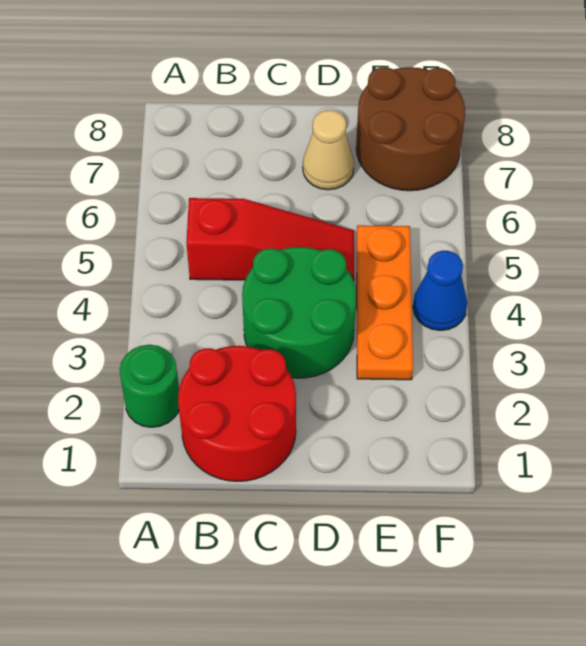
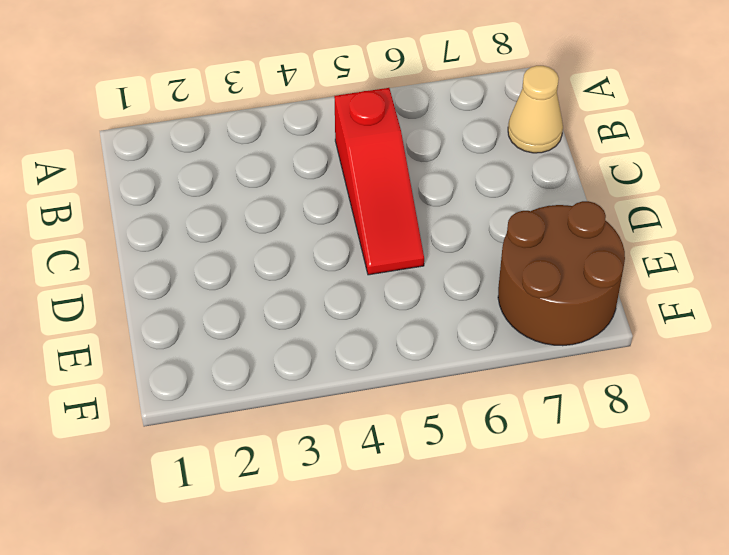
tan cone B8 level 1 -> tan cone D7 level 1
none -> green round brick A2 level 1
none -> red round brick B1:C2 level 1

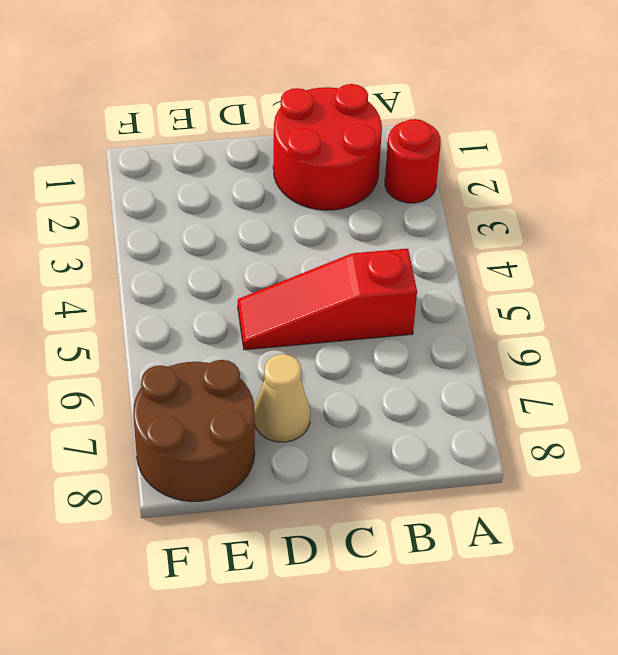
red round brick A2 level 1 -> green round brick A2 level 1
none -> green round brick C3:D4 level 1
none -> orange plate E3:E5 level 1

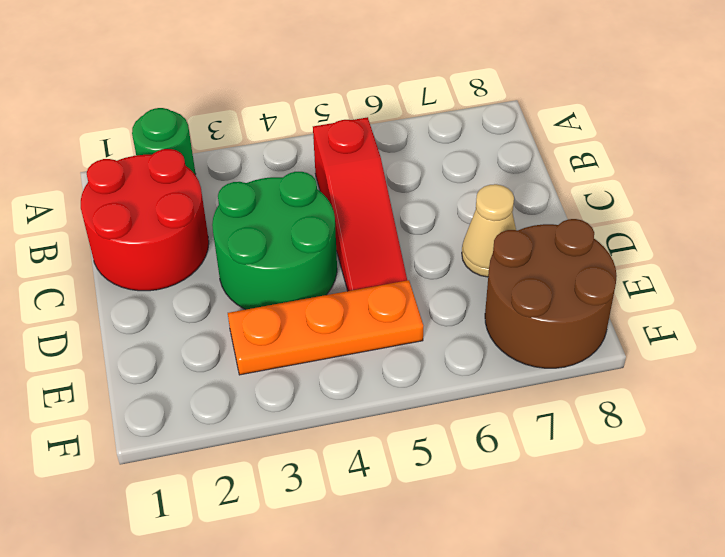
none -> blue cone F4 level 1

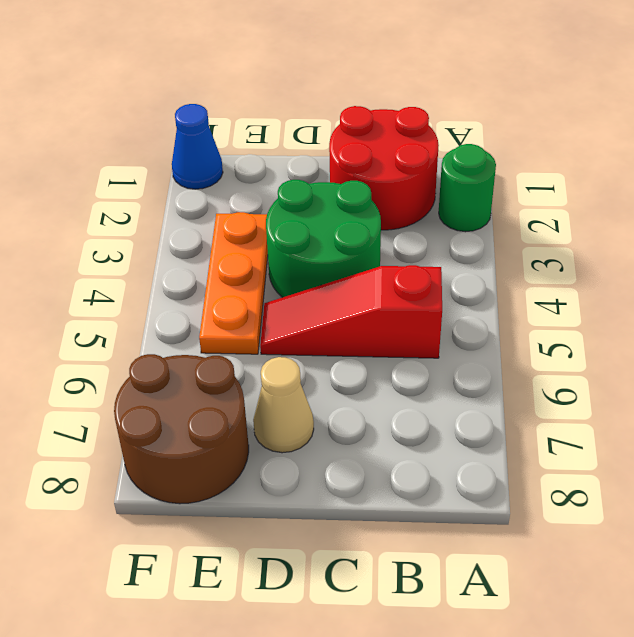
blue cone F1 level 1 -> blue cone F4 level 1

